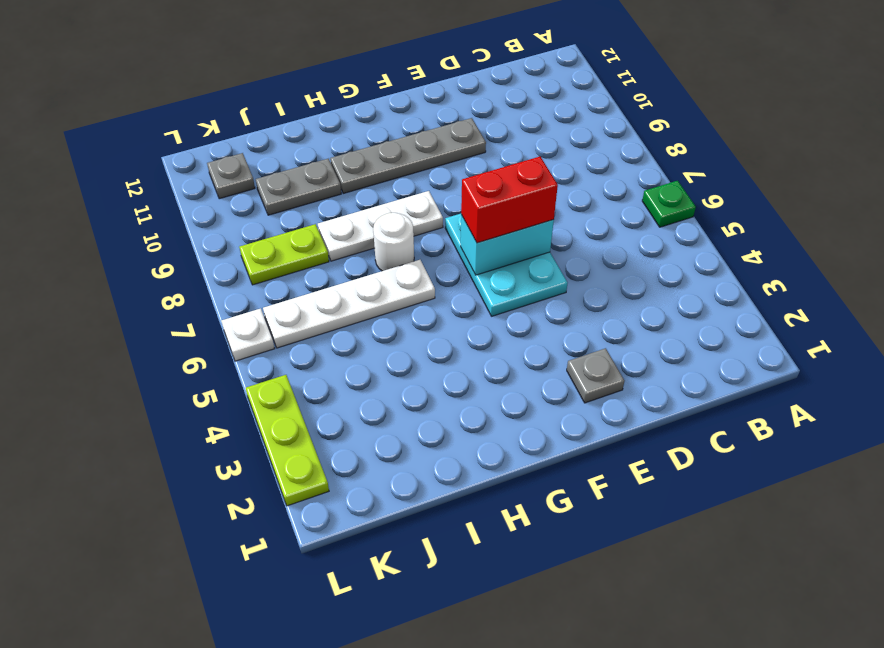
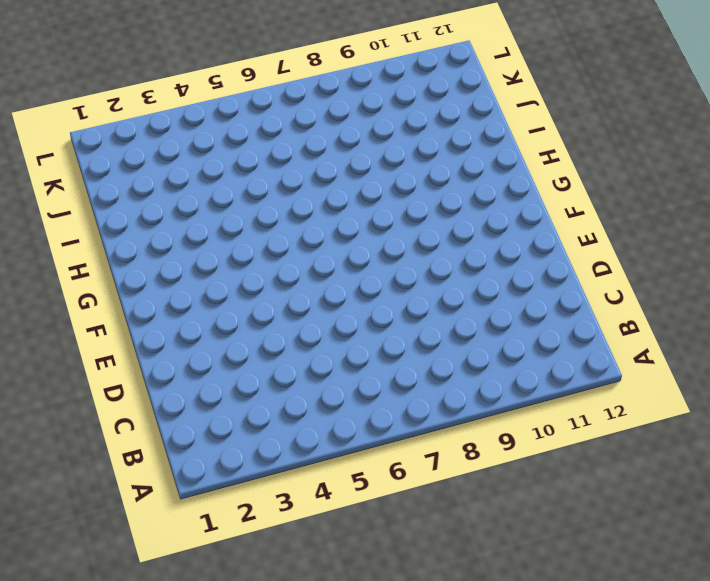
none -> green plate A6 level 1
none -> grey plate E2 level 1
none -> cyan plate E5:F7 level 1

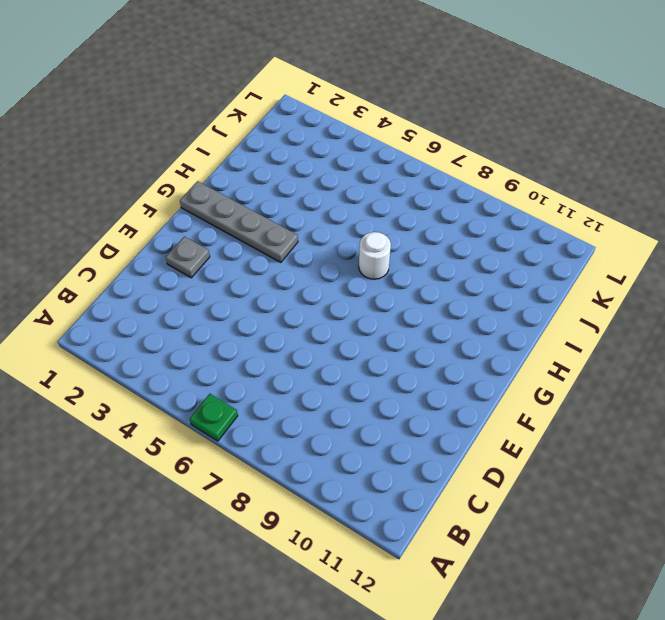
grey plate G1:G4 level 1 -> grey plate E10:H10 level 1
none -> cyan plate E5:F7 level 1
none -> white plate G8:I8 level 1
none -> white plate H6:K6 level 1

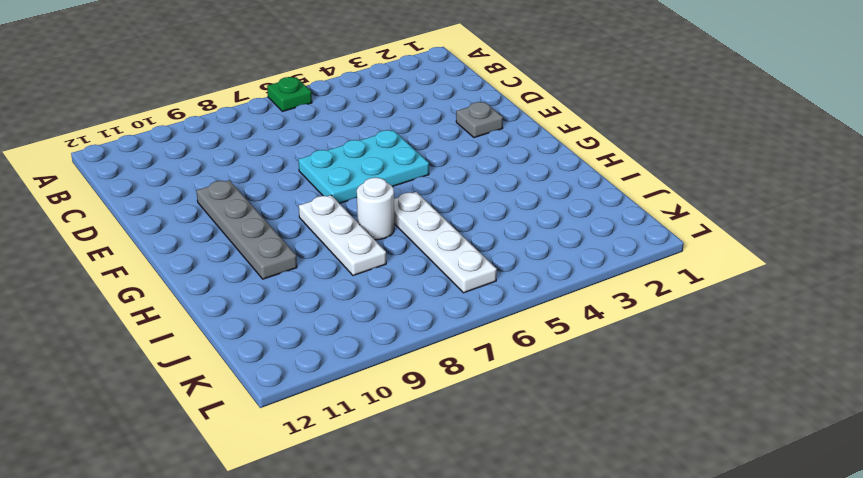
none -> grey plate I10:J10 level 1
none -> lime plate J8:K8 level 1
none -> grey plate K11 level 1

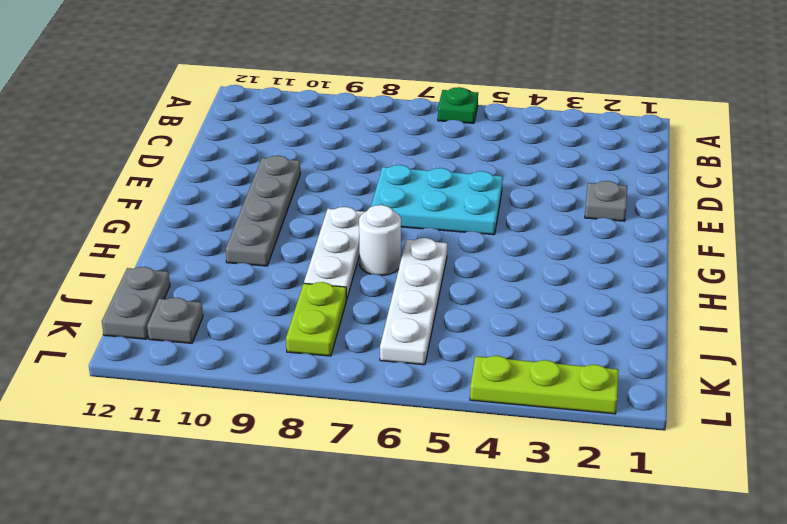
grey plate J12:K12 level 1 -> grey plate I10:J10 level 1
none -> white plate L6 level 1
none -> cyan brick E6:F6 level 2
none -> red brick E6:F6 level 3

